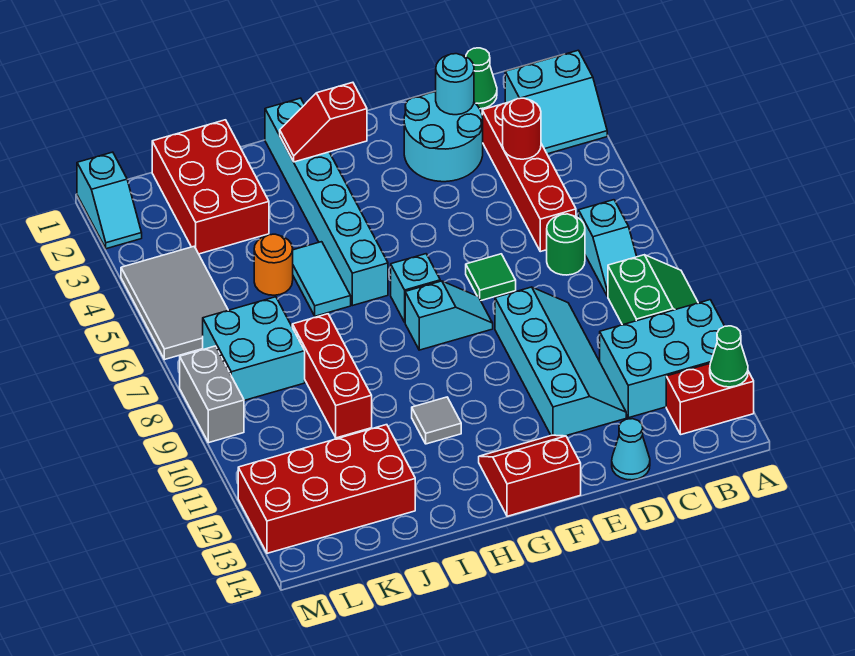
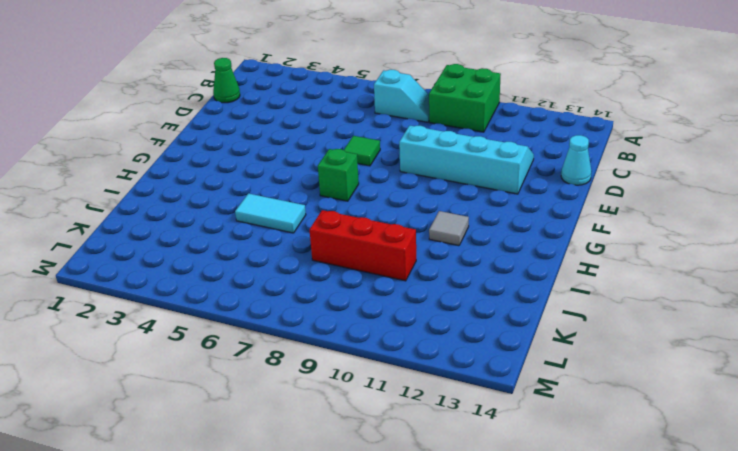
green brick A9:B10 level 1 -> green slope A9:B10 level 1 top B
green brick G7 level 1 -> cyan brick G7 level 1
none -> cyan slope A2:B3 level 1 top 2
none -> cyan brick A11:C12 level 1
none -> red brick A13:B13 level 1
none -> red brick C3:C6 level 1

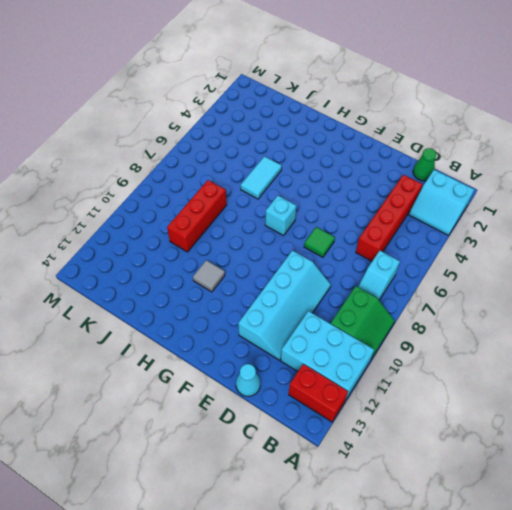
none -> green round brick C7 level 1
none -> cyan round brick D2:E3 level 1
none -> cyan slope F8:G8 level 1 top G
none -> red slope F13:G14 level 1 top 14

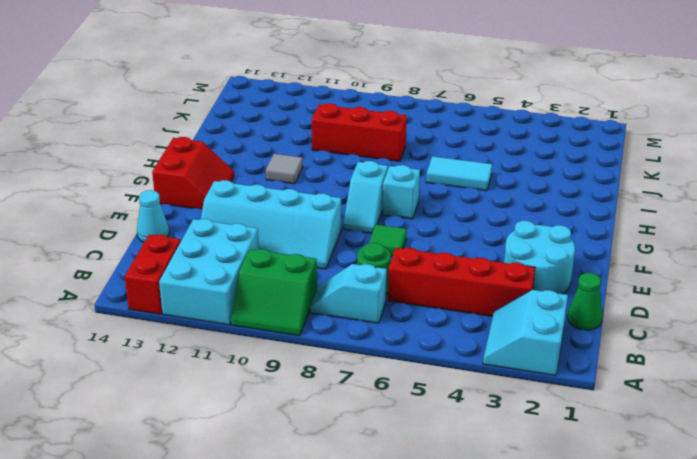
none -> cyan brick H1:H6 level 1
none -> red brick J1:K3 level 1
none -> orange round brick J5 level 1
none -> red brick J12:M13 level 1

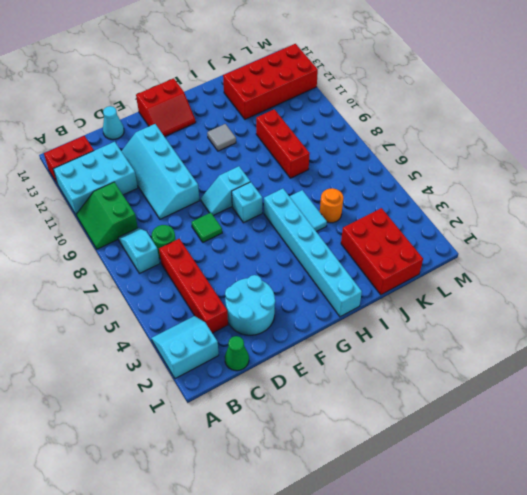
none -> cyan brick K7:L8 level 1
none -> grey tile L4:M6 level 1
none -> cyan slope M1:M2 level 1 top 1
none -> grey brick M8:M9 level 1

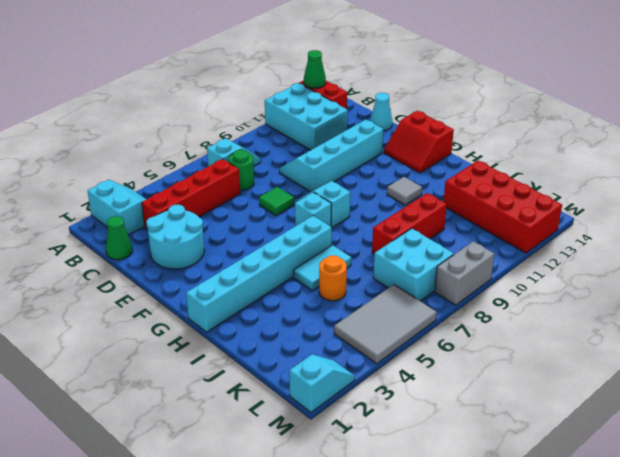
none -> green slope A9:B10 level 1 top B
none -> red brick J1:K3 level 1
none -> red round brick C4 level 2
none -> cyan round brick D2 level 2

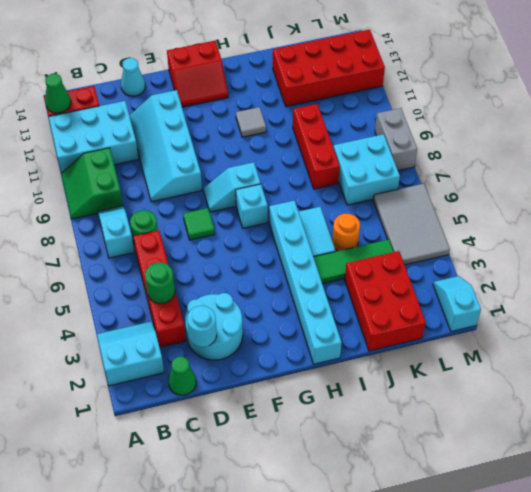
green round brick C4 level 2 -> red round brick C4 level 2
green tile I4:K4 level 1 -> none
none -> red slope G2:H2 level 2 top G

